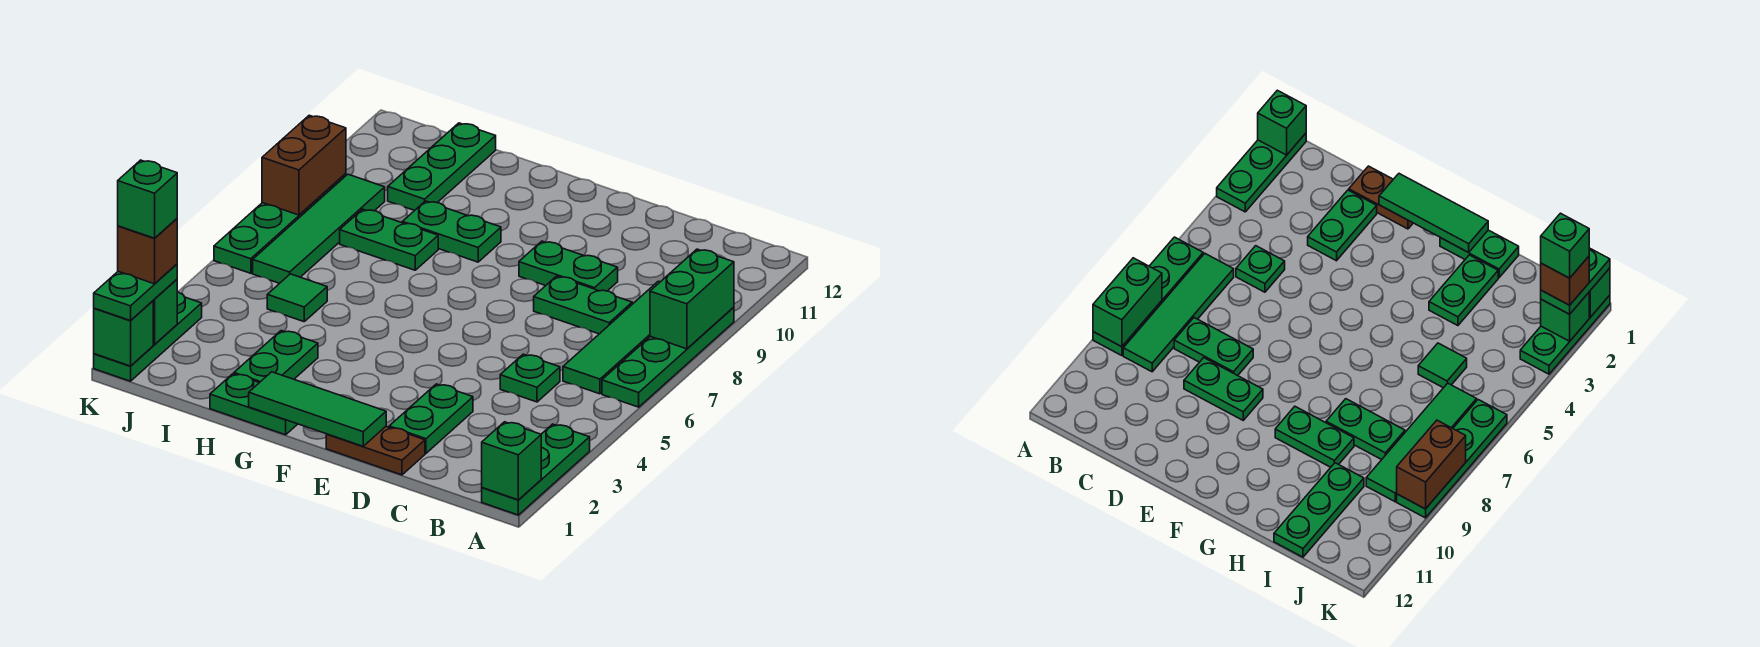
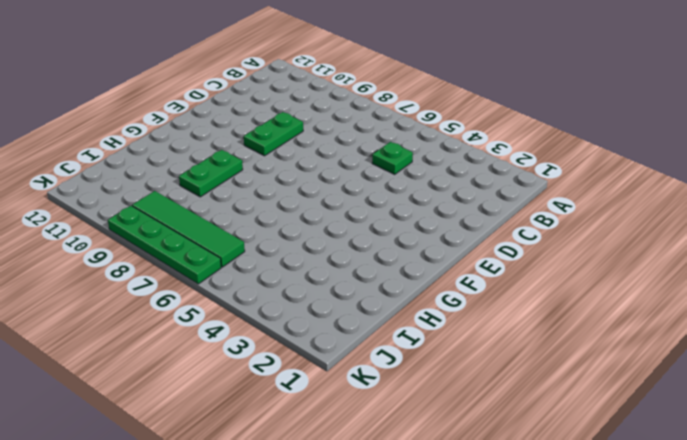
none -> green plate A1:A3 level 1
none -> green plate A6:A9 level 1
none -> green tile B6:B9 level 1

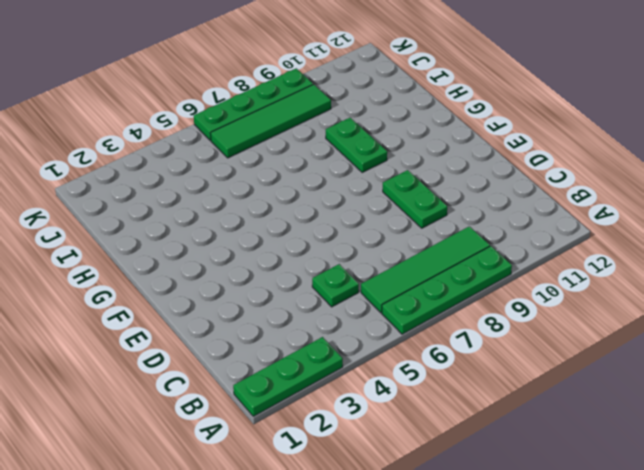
none -> green plate C8:D8 level 1
none -> brown plate D1:E1 level 1
none -> green plate D2:D3 level 1

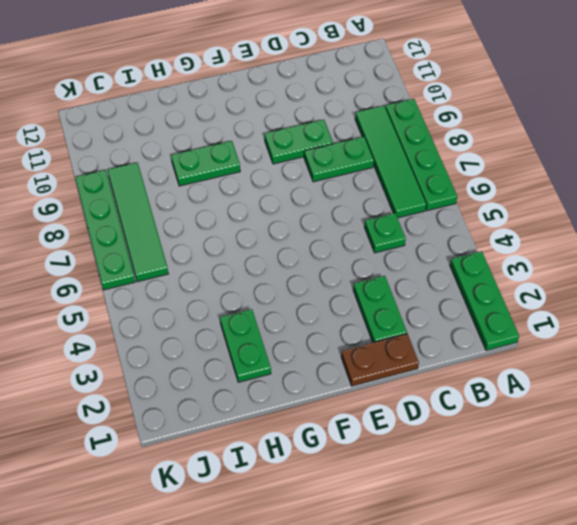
none -> green plate G1:H1 level 1
none -> green plate H8:I8 level 1
none -> green tile I5 level 1

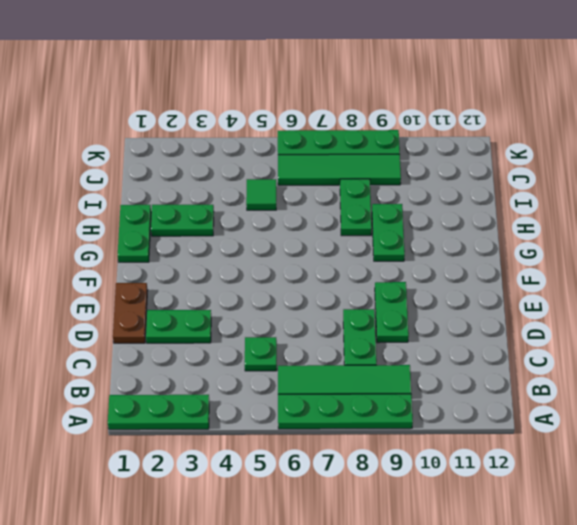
none -> green plate I10:I12 level 1
none -> green plate K1:K3 level 1
none -> green brick A1 level 2

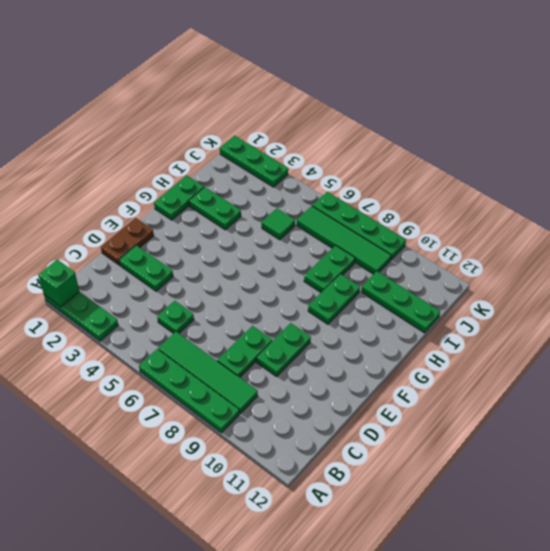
none -> green brick A8:A9 level 2
none -> green tile E1:G1 level 2
none -> green brick K1 level 2

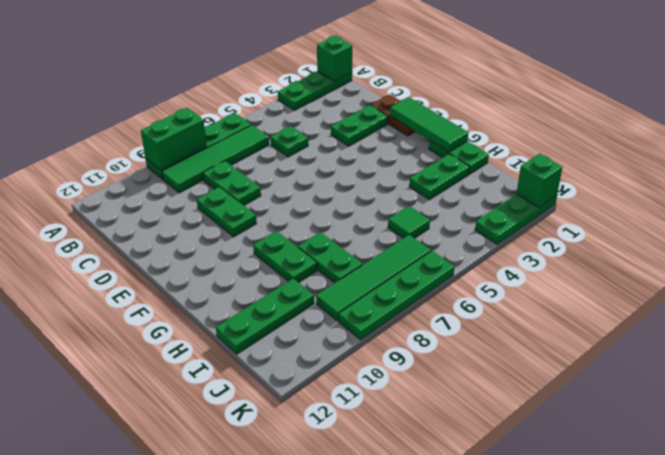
none -> green brick K2 level 2
none -> brown brick K8:K9 level 2
none -> green plate K1:K2 level 3

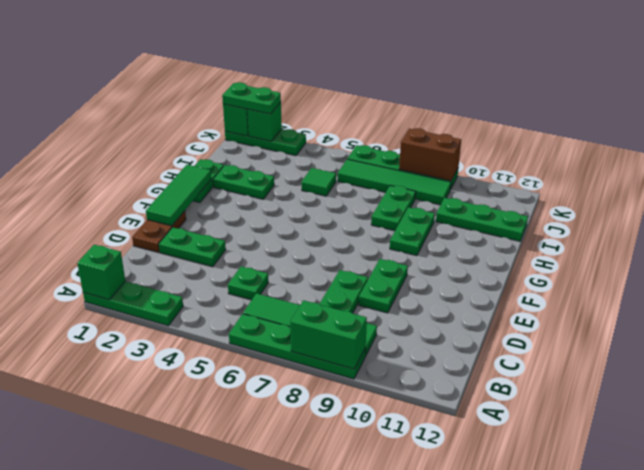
none -> brown brick K2 level 4
none -> green brick K2 level 5

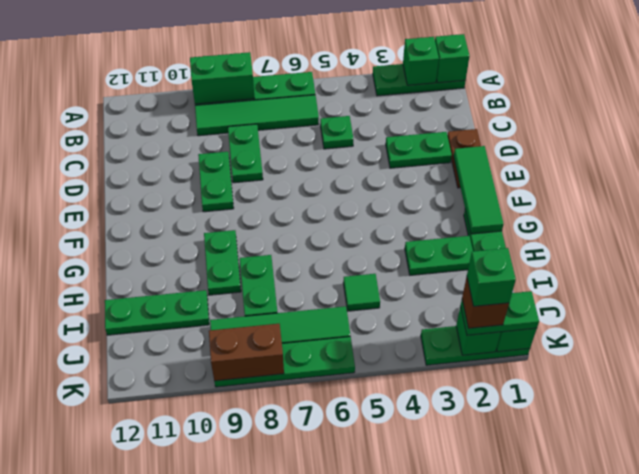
green brick A2 level 2 -> none

